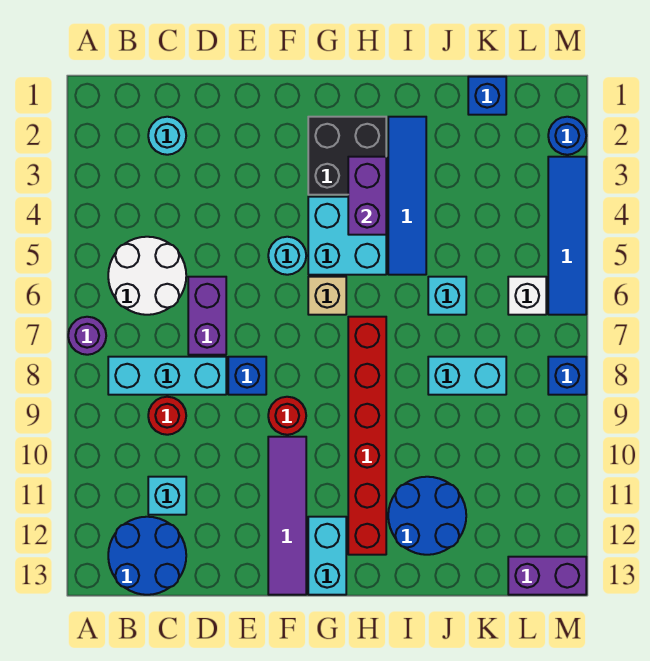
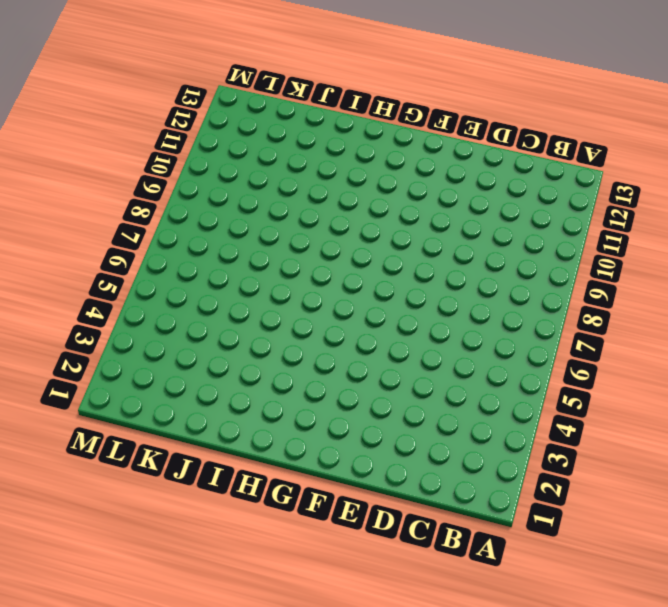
none -> purple round brick A7 level 1
none -> white round brick B5:C6 level 1
none -> cyan brick B8:D8 level 1

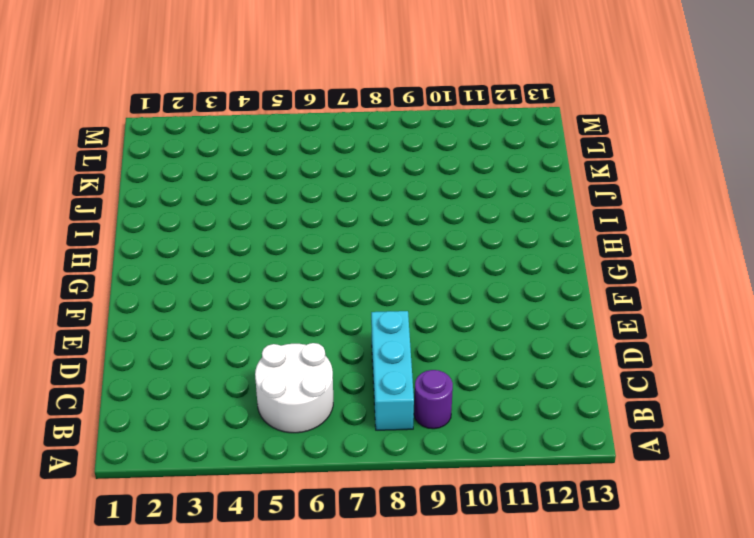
purple round brick B9 level 1 -> purple round brick A7 level 1
none -> blue round brick B12:C13 level 1
none -> cyan round brick C2 level 1
none -> red round brick C9 level 1

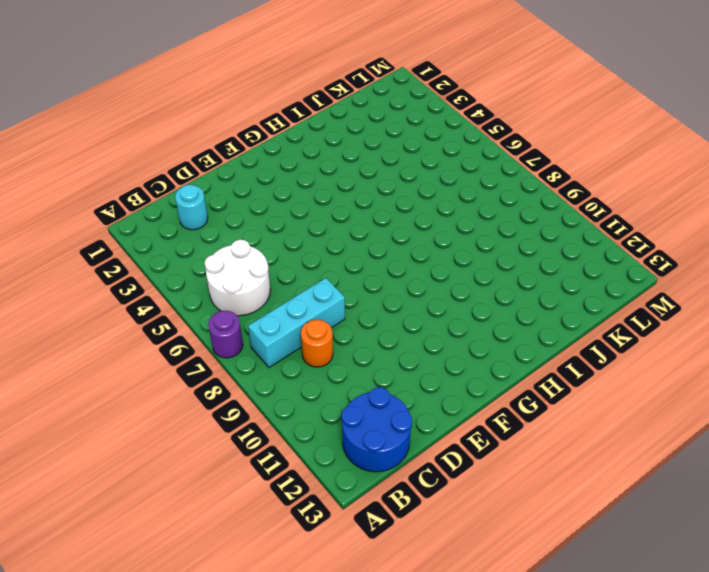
orange round brick C9 level 1 -> red round brick C9 level 1
none -> cyan brick C11 level 1
none -> purple brick D6:D7 level 1
none -> blue brick E8 level 1

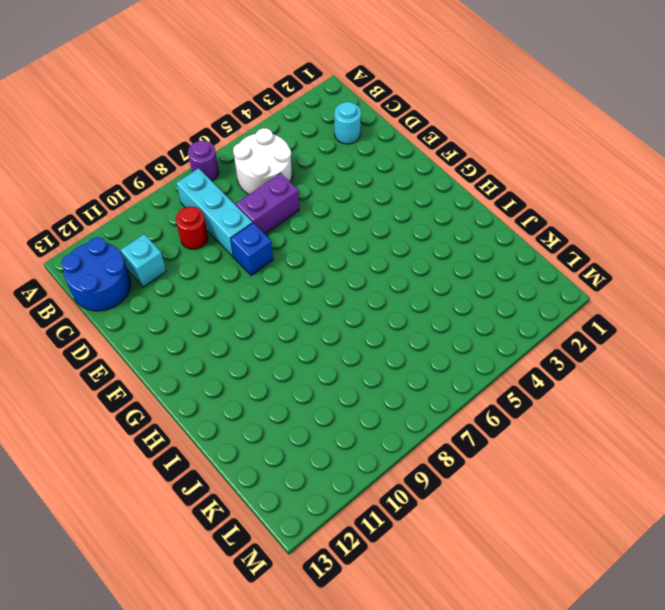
none -> cyan round brick F5 level 1
none -> red round brick F9 level 1
none -> purple tile F10:F13 level 1

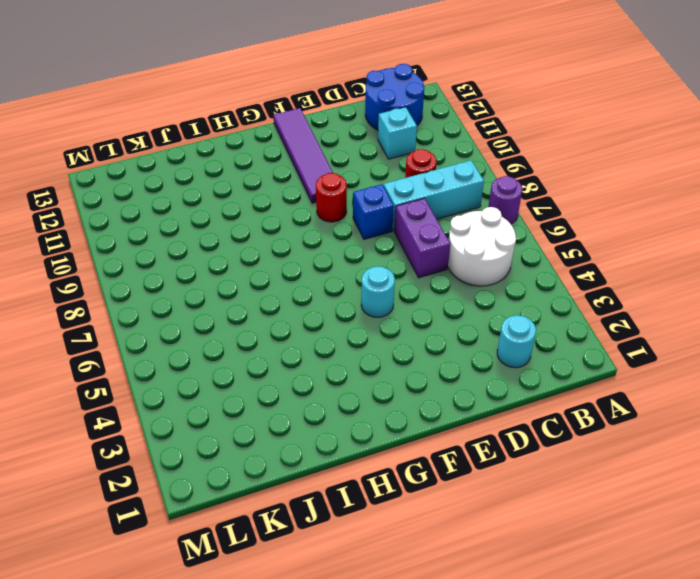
none -> black brick G2:H3 level 1
none -> cyan brick G4:H5 level 1
none -> tan brick G6 level 1

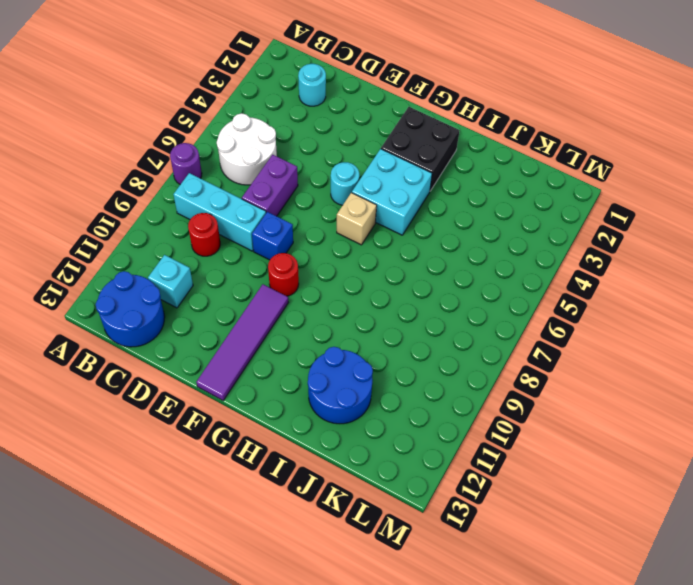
none -> cyan brick G12:G13 level 1
none -> red brick H7:H12 level 1
none -> blue tile I2:I5 level 1

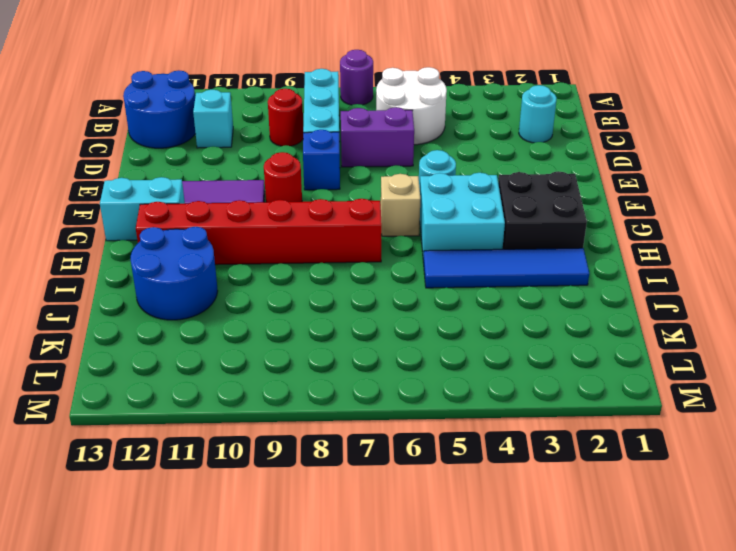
none -> cyan brick J6 level 1
none -> cyan brick J8:K8 level 1
none -> blue brick K1 level 1

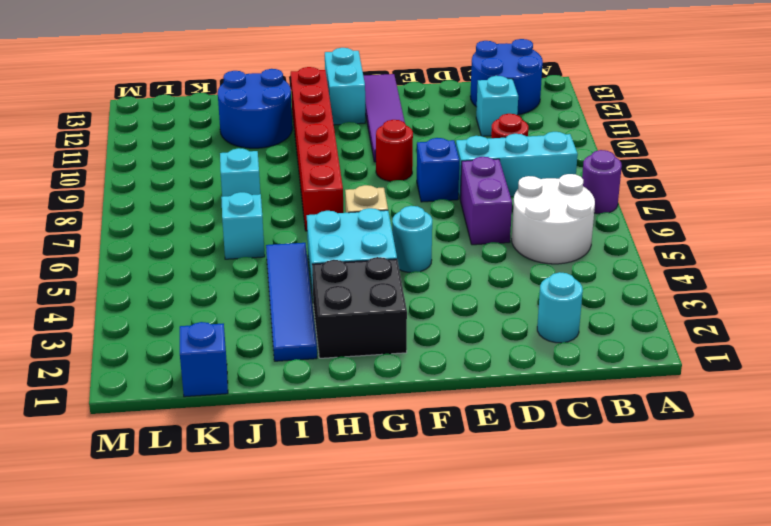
cyan brick J8 level 1 -> cyan brick J8:K8 level 1
none -> white brick L6 level 1
none -> purple brick L13:M13 level 1
none -> blue round brick M2 level 1

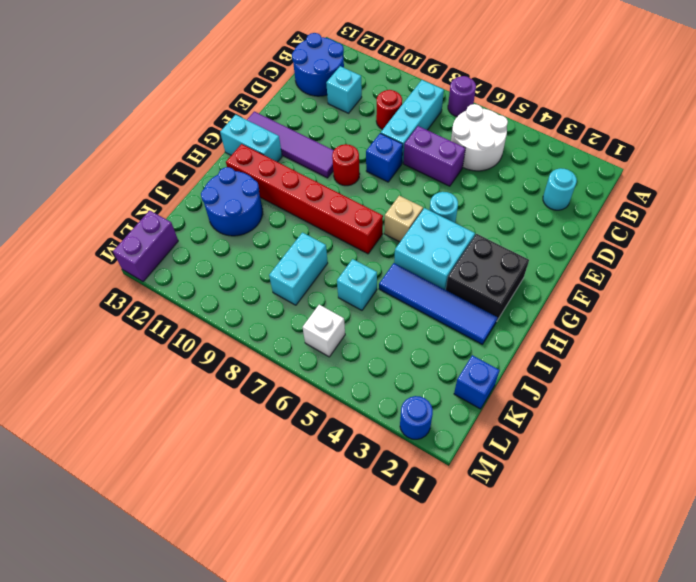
none -> blue tile M3:M6 level 1
none -> blue brick M8 level 1
none -> purple brick H3:H4 level 2

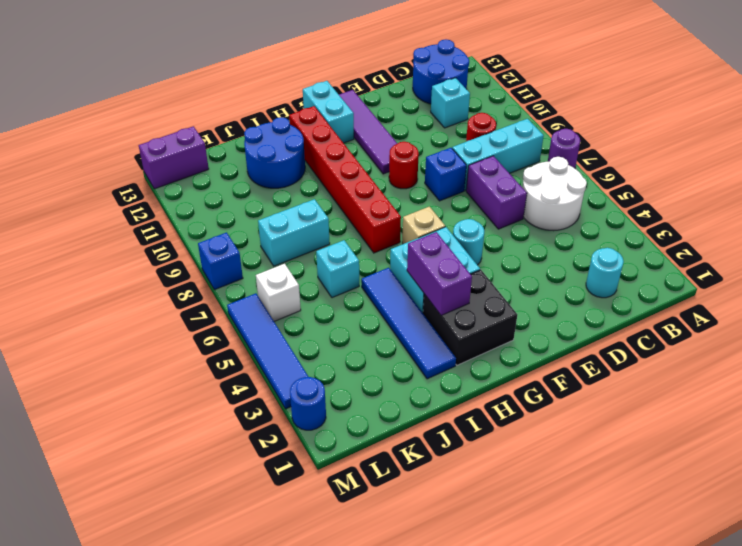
none -> blue brick K1 level 1

